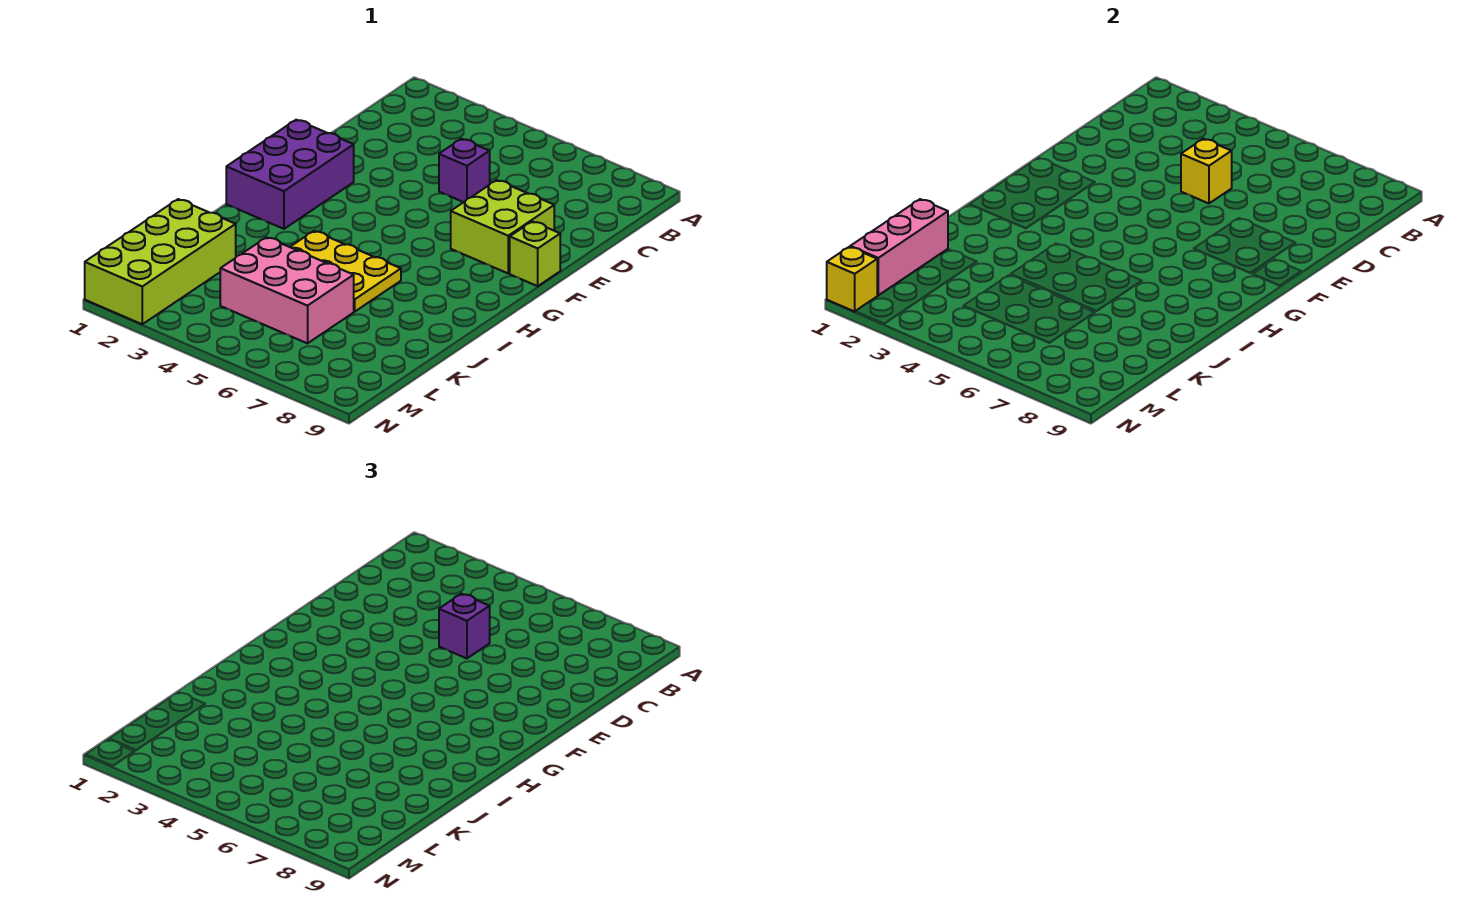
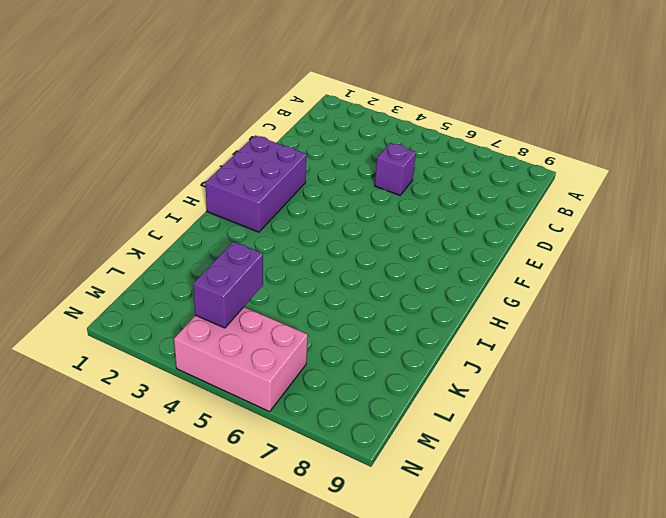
purple brick L4:M4 level 2 -> none
pink brick M4:N6 level 1 -> pink brick K4:L6 level 1
none -> lime brick E7:F8 level 1
none -> lime brick F9 level 1

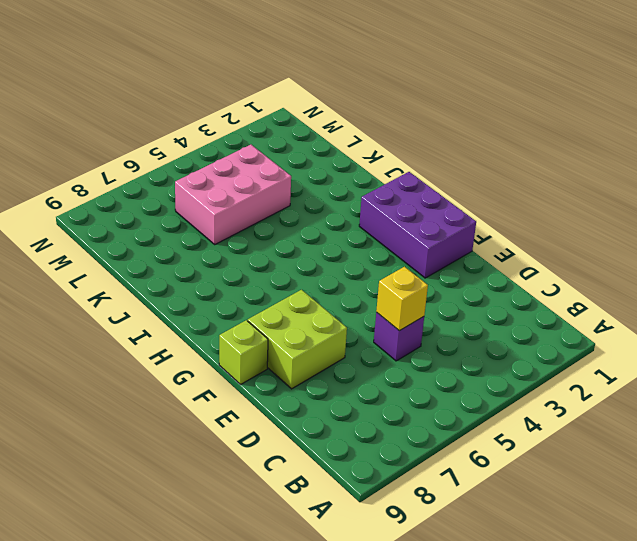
none -> yellow plate I4:J6 level 1
none -> lime brick K1:N2 level 1

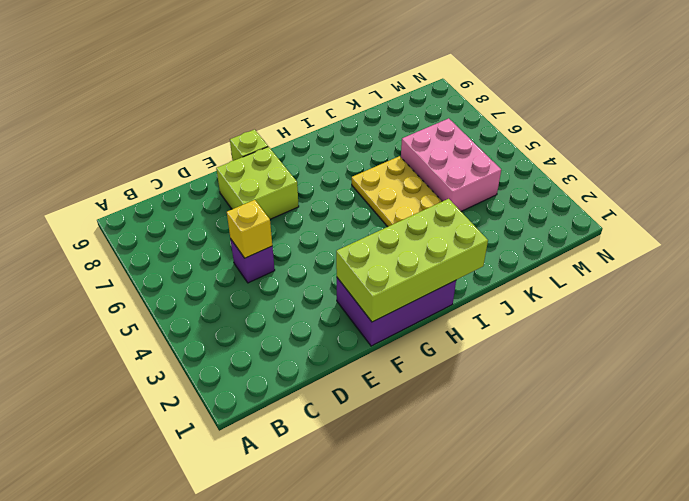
lime brick F1:I2 level 2 -> lime brick K1:N2 level 1
none -> pink brick K1:M1 level 2
none -> yellow brick N1 level 2

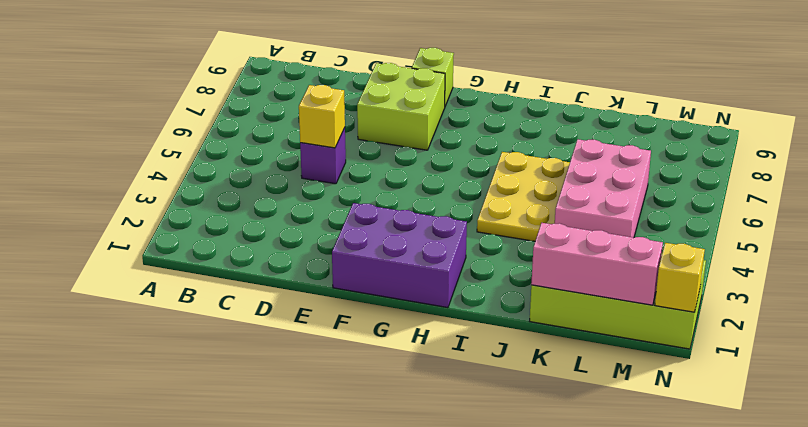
none -> purple brick D5 level 3

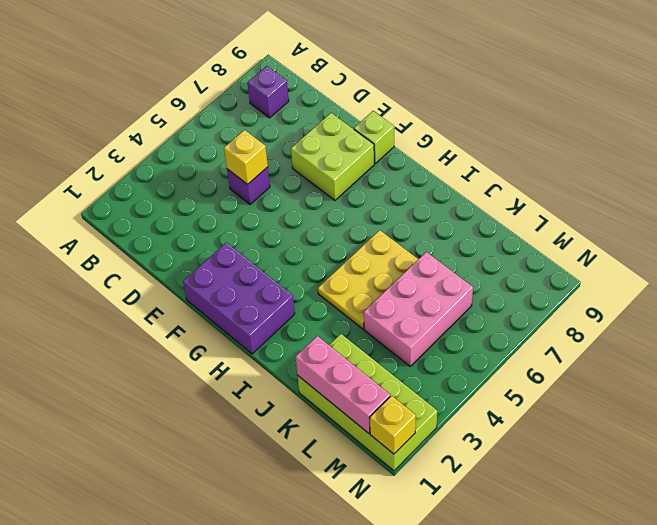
purple brick B8 level 1 -> purple brick D5 level 3

